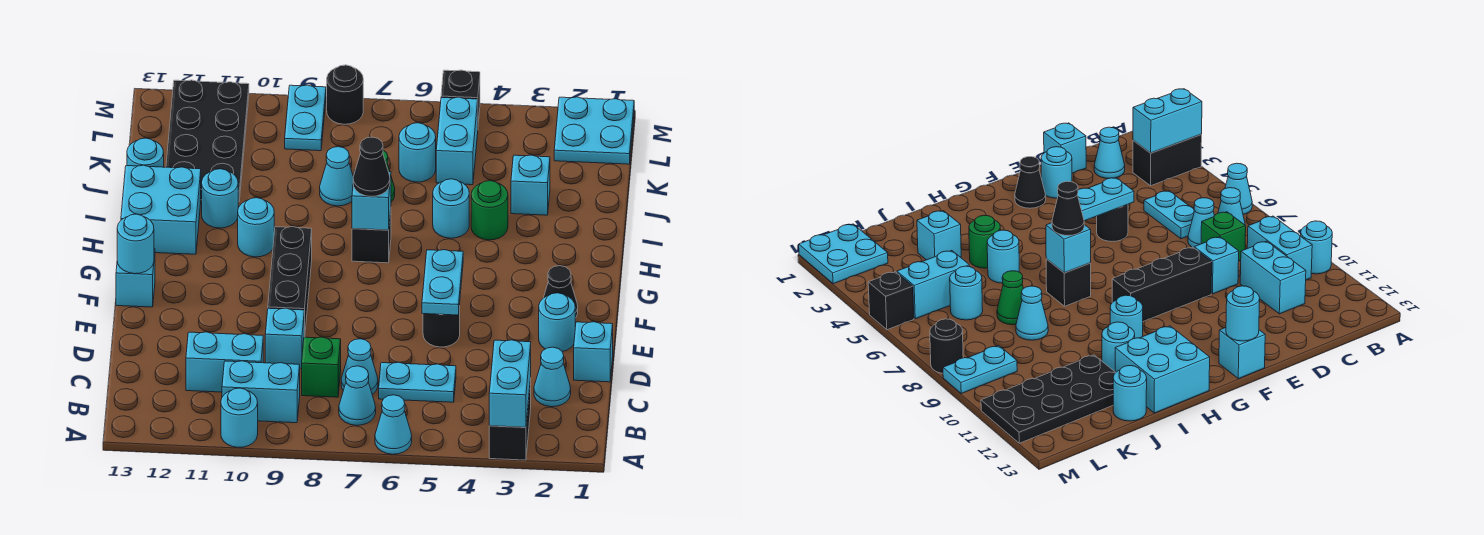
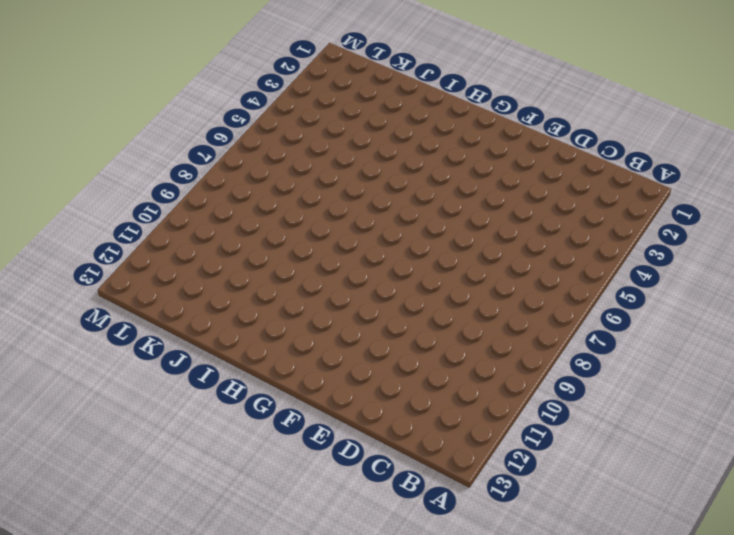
none -> black brick A3:B3 level 1
none -> cyan cone A6 level 1
none -> cyan round brick A10 level 1
none -> cyan cone B7 level 1

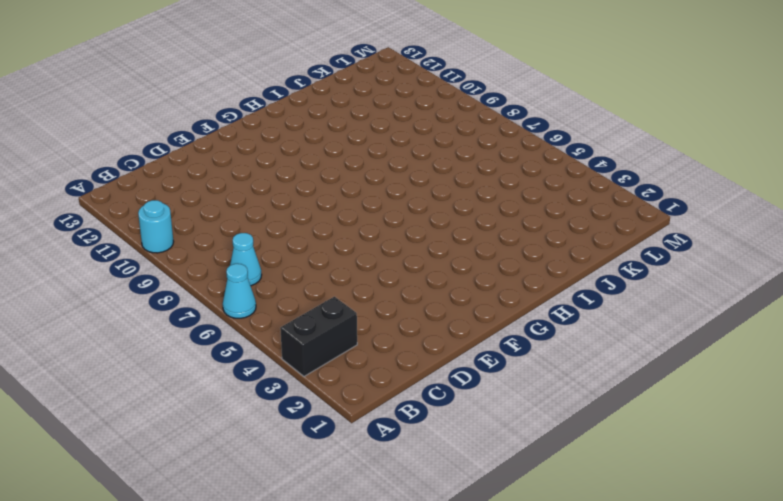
none -> cyan brick B9:B10 level 1
none -> cyan cone C2 level 1
none -> cyan plate C5:C6 level 1
none -> cyan cone C7 level 1

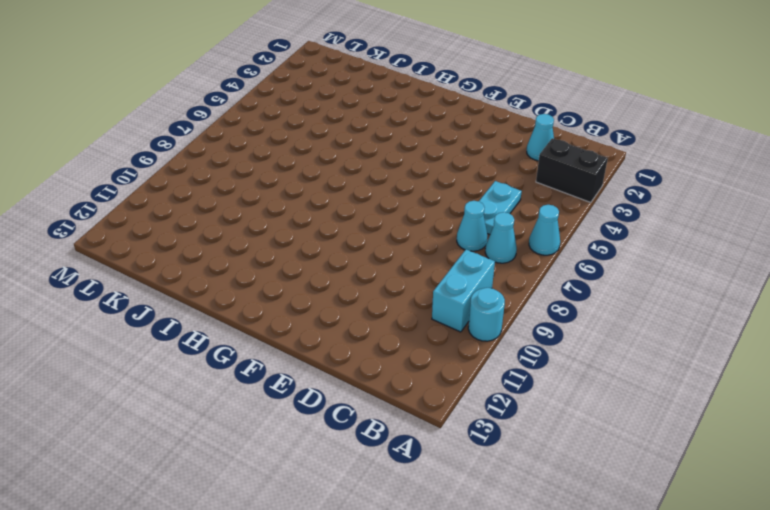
none -> green brick C8 level 1
none -> cyan brick C10:C11 level 1
none -> cyan brick D1 level 1
none -> cyan brick D9 level 1

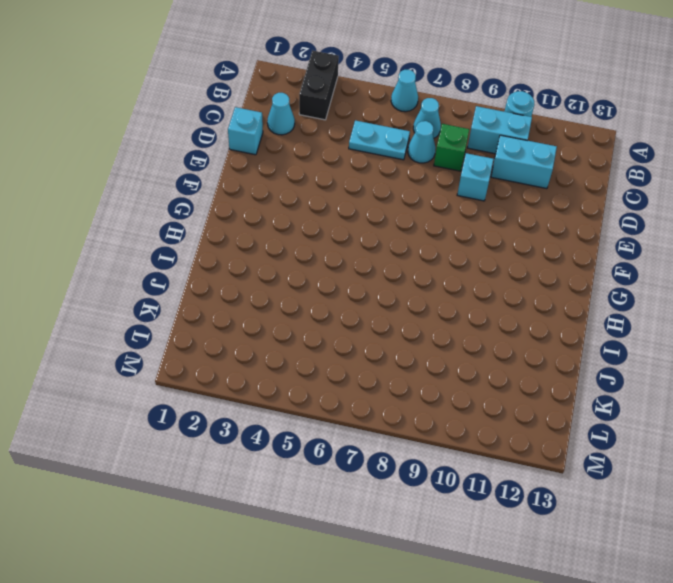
none -> cyan round brick E2 level 1
none -> black round brick E5 level 1
none -> black brick E9:G9 level 1
none -> black cone F2 level 1

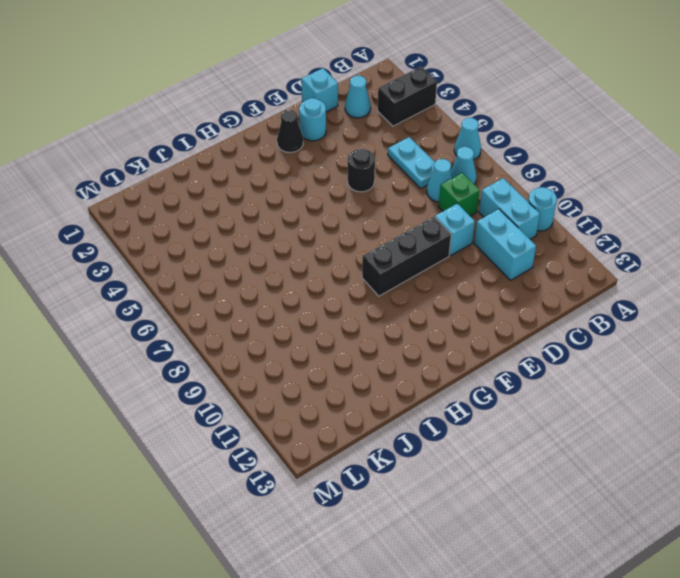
none -> cyan brick F13 level 1
none -> black brick H7 level 1
none -> cyan round brick H10 level 1
none -> cyan brick H12:I13 level 1

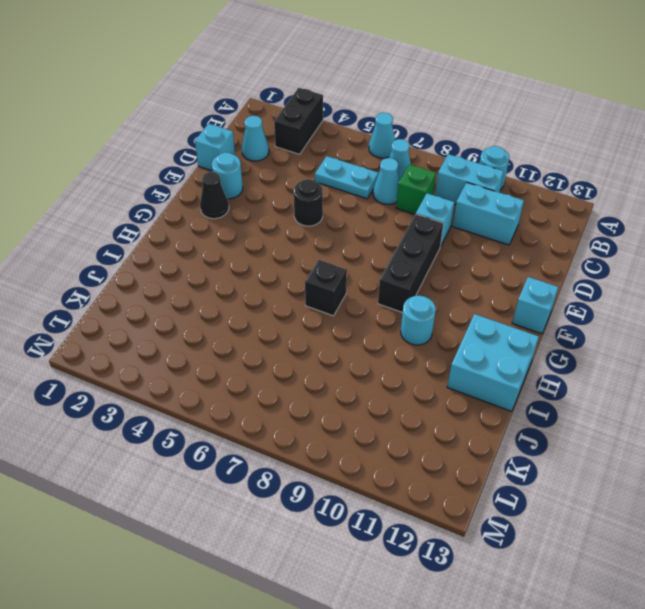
none -> green round brick I4 level 1
none -> cyan round brick I5 level 1
none -> cyan round brick I11 level 1
none -> cyan brick J3 level 1

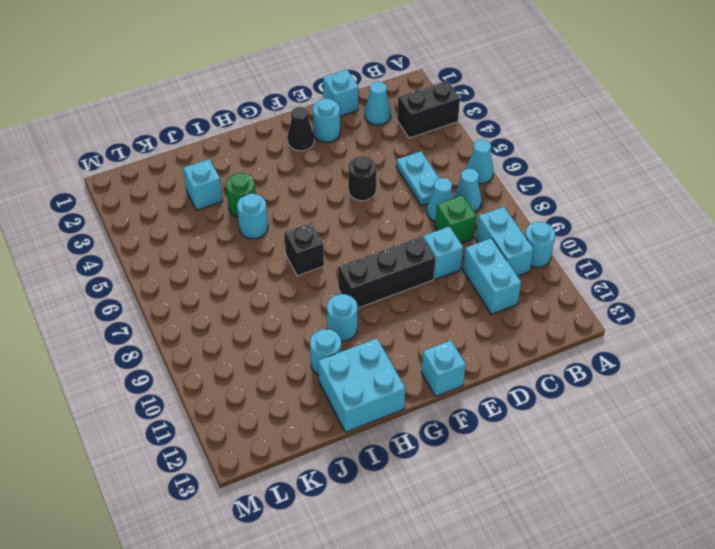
none -> green cone J7 level 1
none -> cyan cone J8 level 1
none -> black plate J11:M12 level 1
none -> cyan round brick J13 level 1

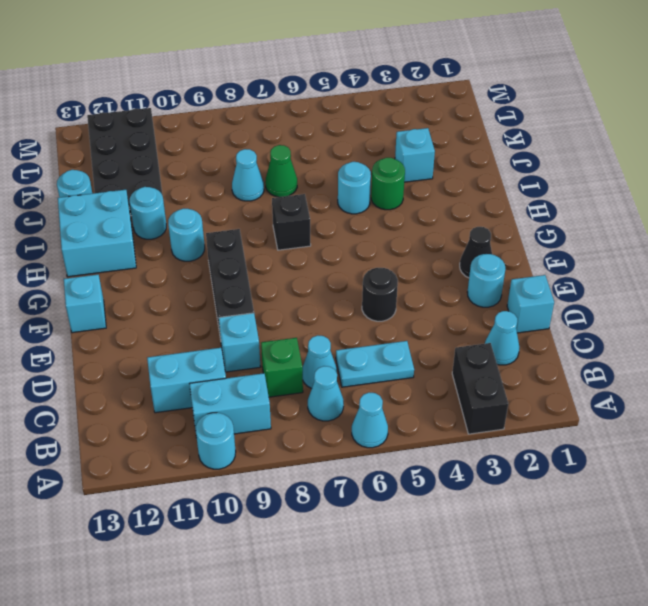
none -> cyan brick K5:L5 level 1
none -> cyan round brick K6 level 1
none -> cyan plate L1:M2 level 1
none -> cyan plate L9:M9 level 1

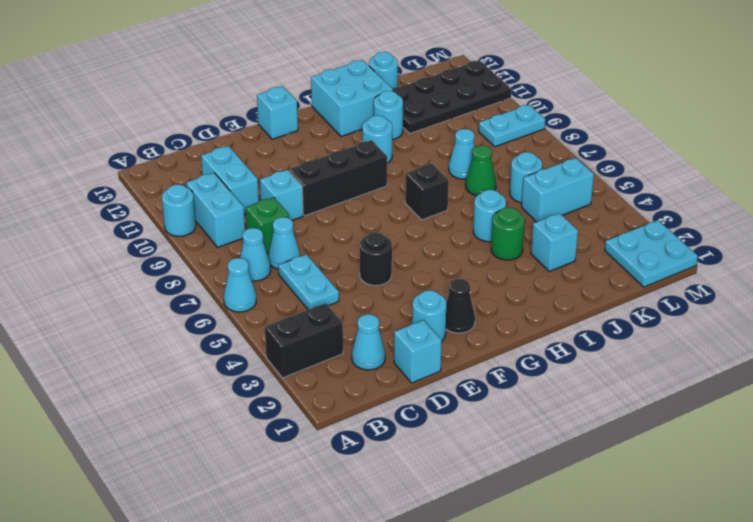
none -> black brick M5 level 1
none -> black round brick M8 level 1
none -> cyan brick A3:B3 level 2
none -> cyan plate E5:F5 level 2

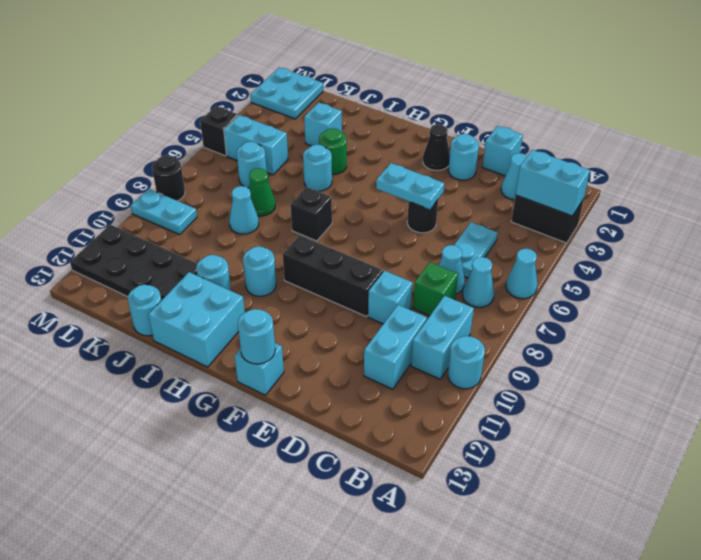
none -> cyan brick H7 level 2
none -> black cone H7 level 3

